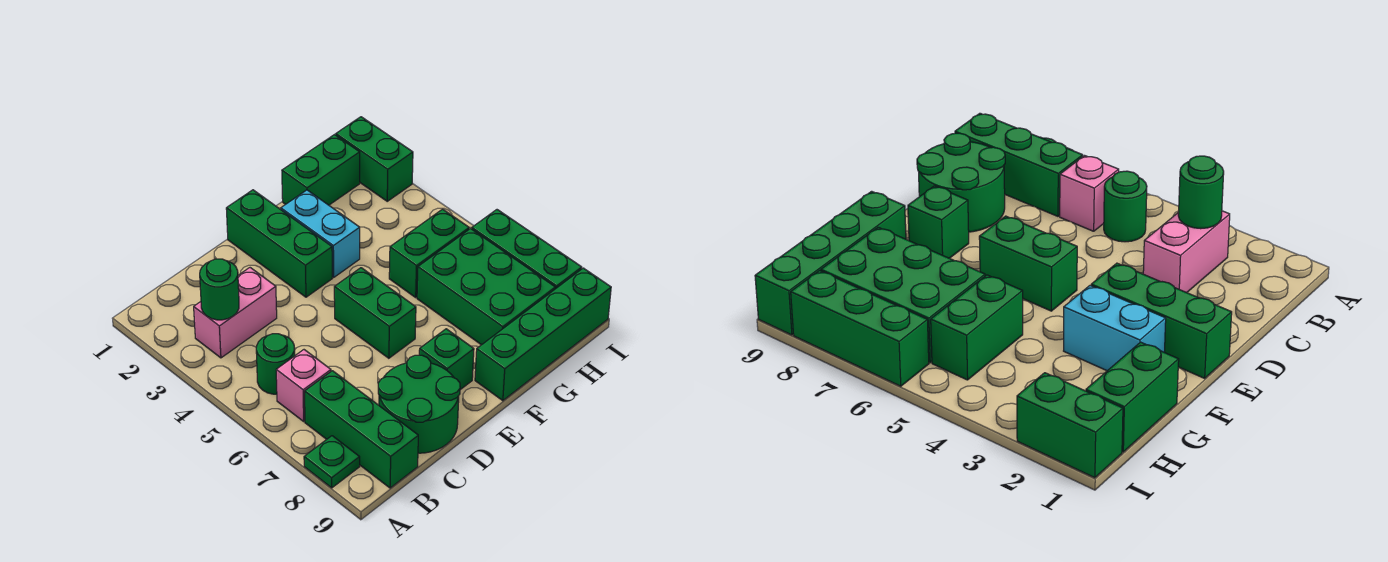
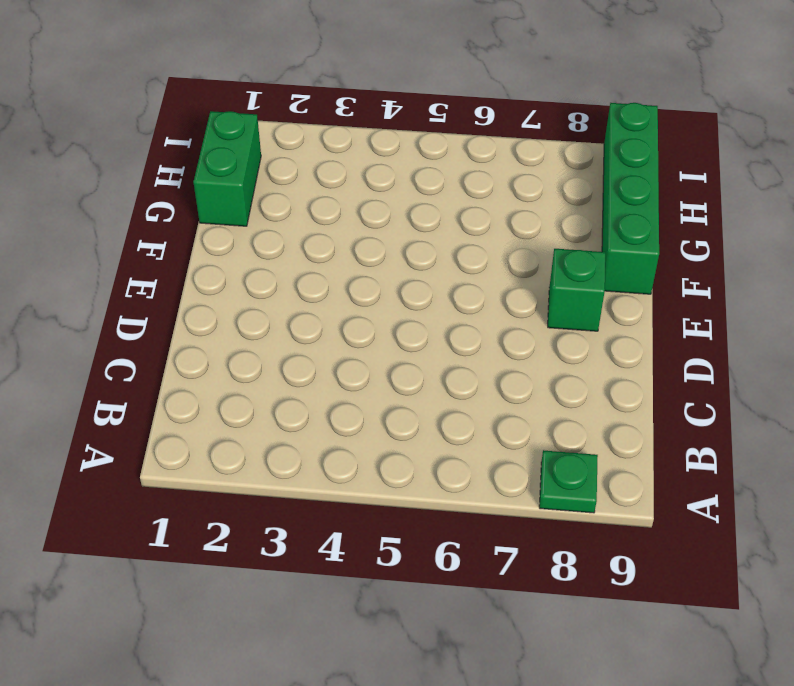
none -> pink brick B3:C3 level 1
none -> green round brick B5 level 1
none -> pink brick B6 level 1

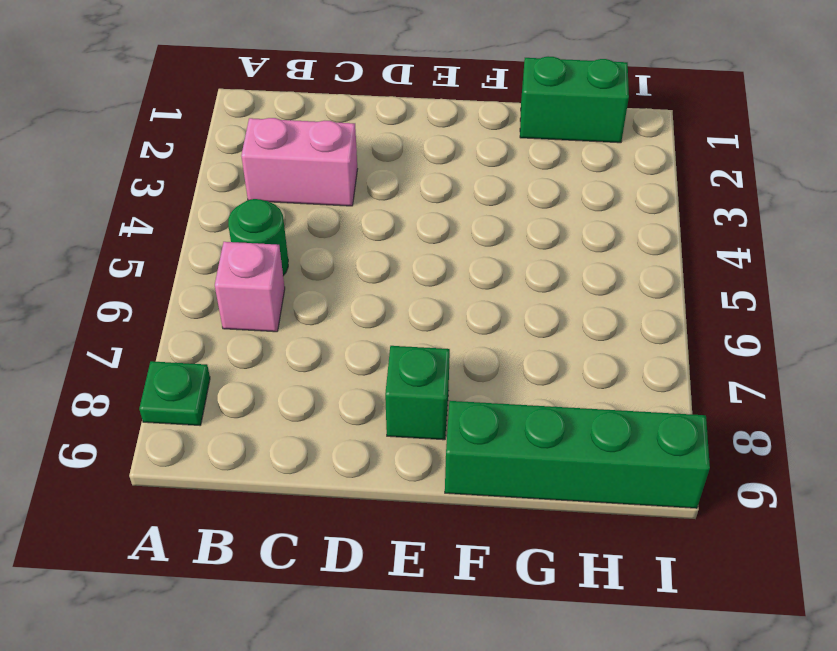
none -> green brick B7:B9 level 1
none -> green round brick C8:D9 level 1
none -> green brick E1:E3 level 1

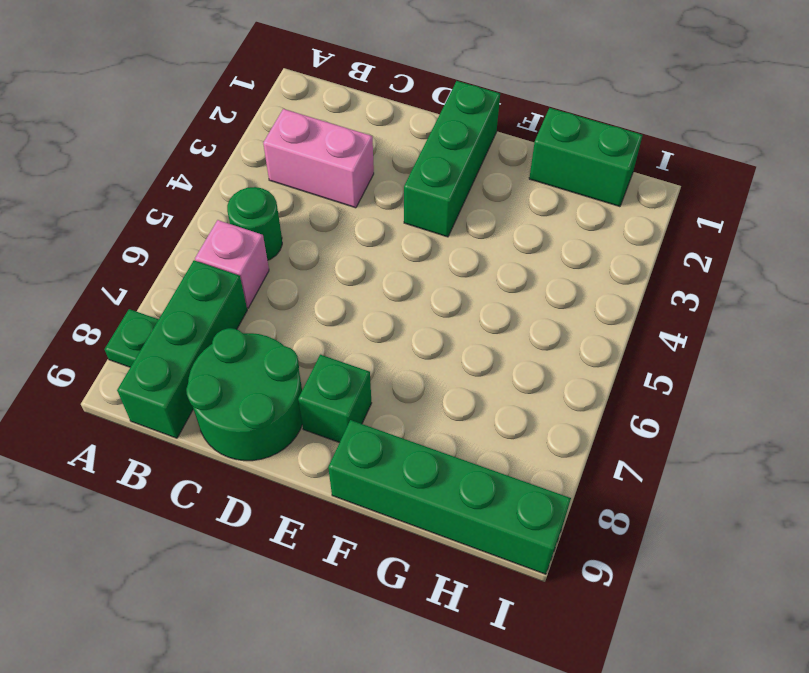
none -> green brick E5:E6 level 1
none -> cyan brick F2:F3 level 1
none -> green brick G5:H5 level 1

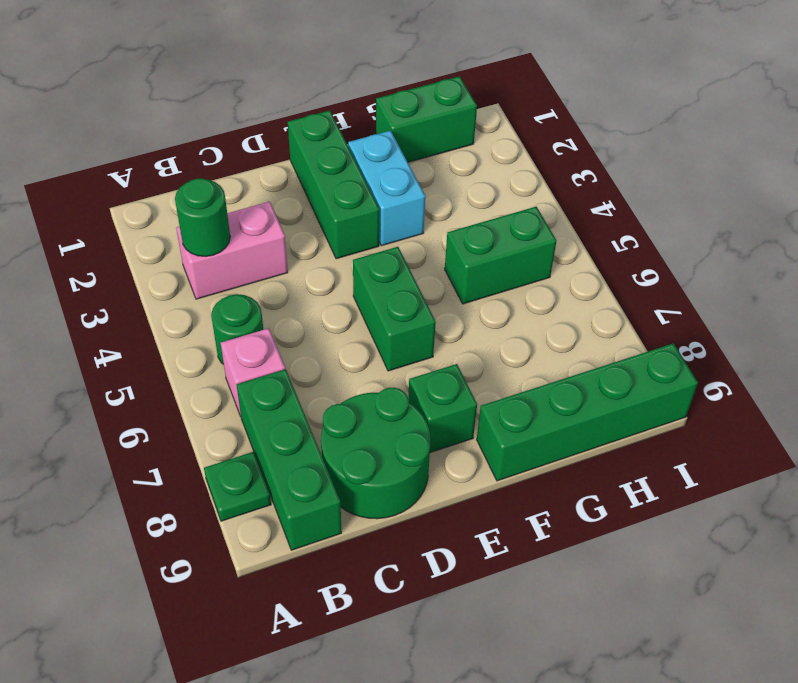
none -> green brick G6:H8 level 1
none -> green brick I1:I2 level 1
none -> green brick I6:I8 level 1

